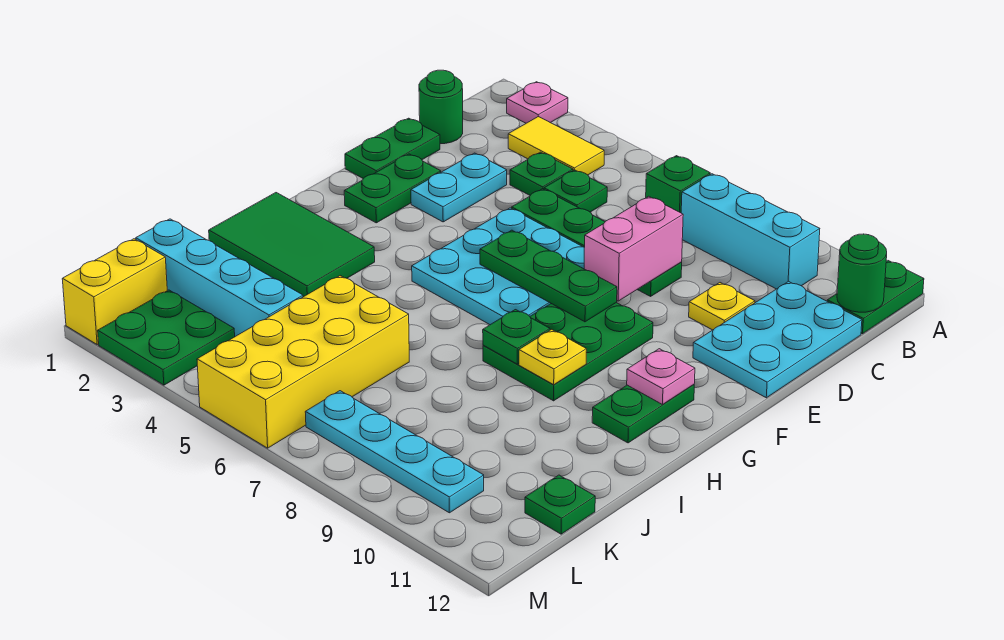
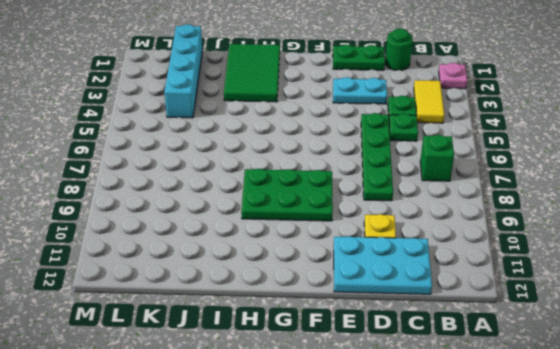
none -> green plate A12:B12 level 1
none -> cyan brick B8:B10 level 1
none -> green plate E2:F2 level 1
none -> cyan plate E5:G7 level 1

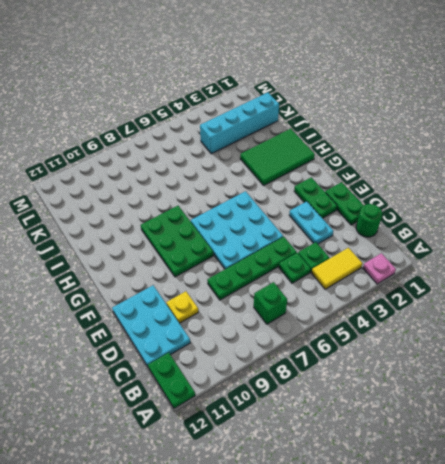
none -> cyan brick B8:B10 level 1
none -> green plate G11:H11 level 1
none -> yellow brick J5:M6 level 1
none -> green plate K12 level 1

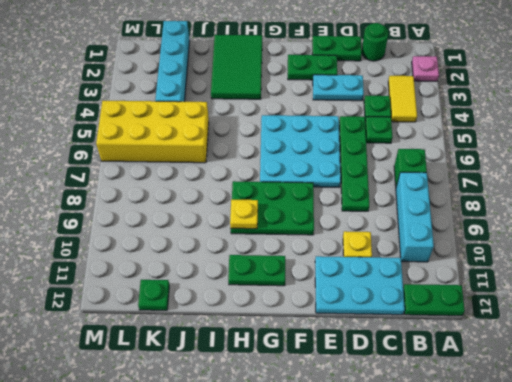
none -> yellow brick L1:M1 level 1
none -> green plate L2:M3 level 1
none -> cyan plate L7:L10 level 1
none -> green round brick B12 level 2

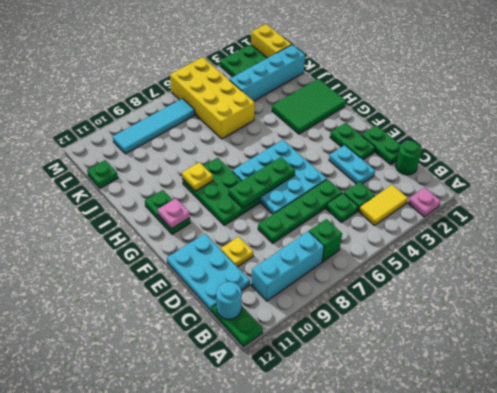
cyan round brick B12 level 2 -> green round brick B12 level 2
cyan tile L7:L10 level 1 -> cyan plate L7:L10 level 1
none -> pink brick D8:E8 level 2
none -> green plate H8 level 2

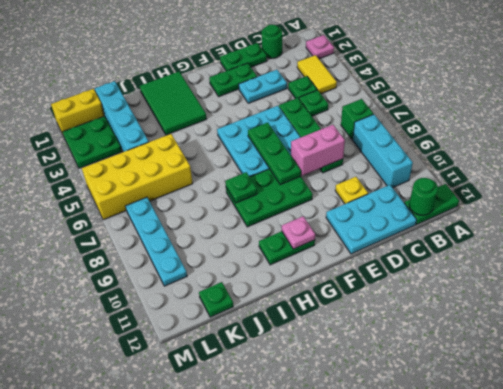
none -> yellow plate H9 level 2

